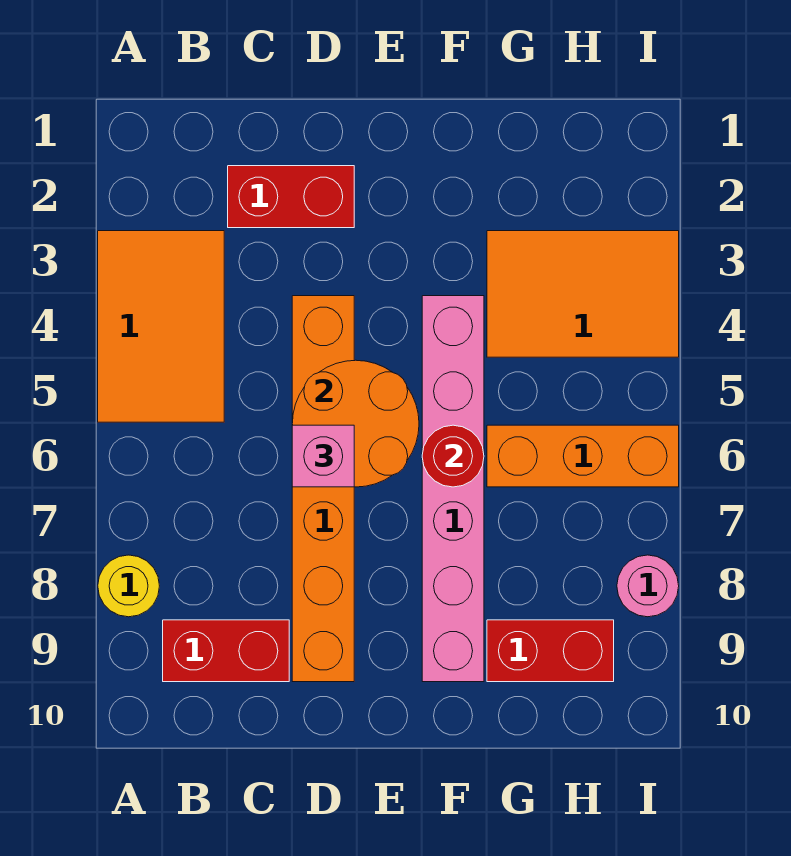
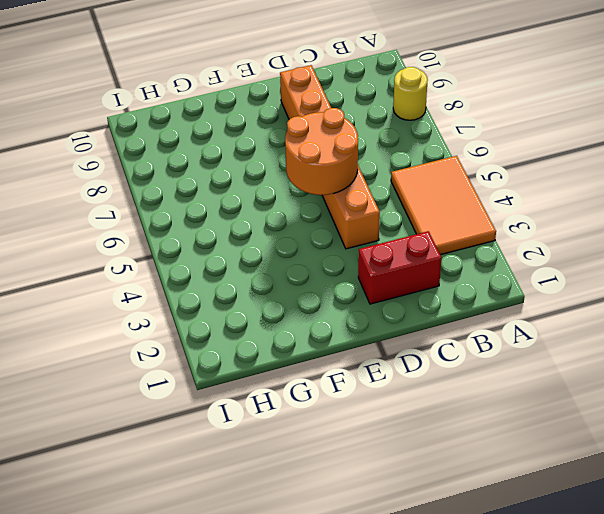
none -> red brick B9:C9 level 1
none -> pink brick F4:F9 level 1
none -> orange tile G3:I4 level 1

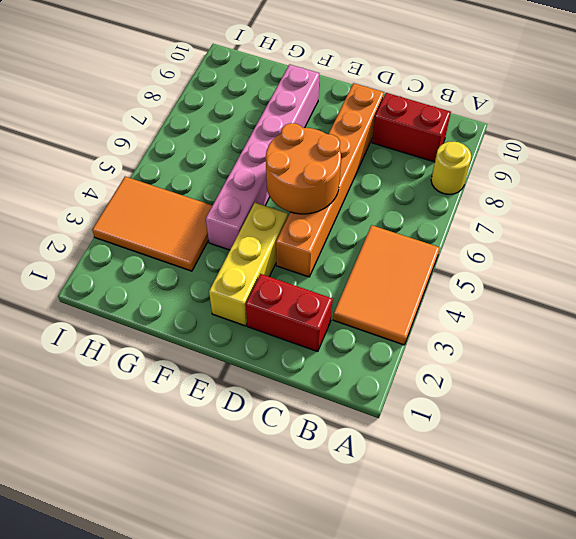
yellow brick E2:E4 level 1 -> none
none -> orange brick G6:I6 level 1
none -> red brick G9:H9 level 1
none -> pink round brick I8 level 1

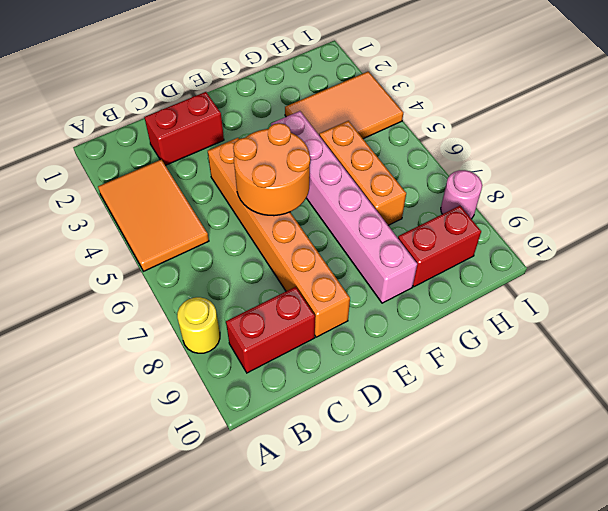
orange brick G5:G7 level 1 -> orange brick G6:I6 level 1
none -> red round brick F6 level 2
none -> pink brick D6 level 3

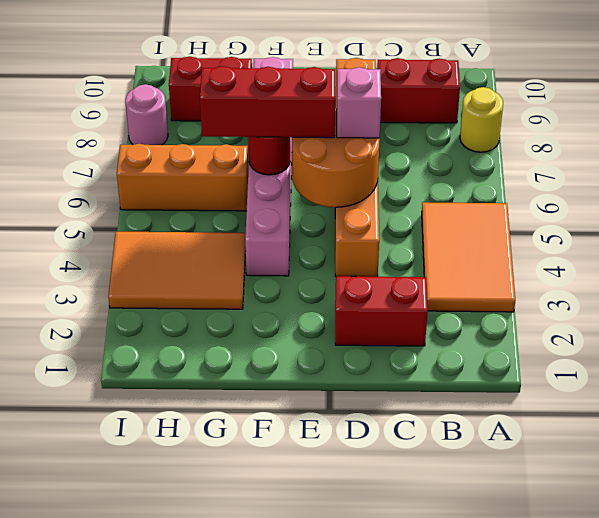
red brick E6:G6 level 3 -> none

